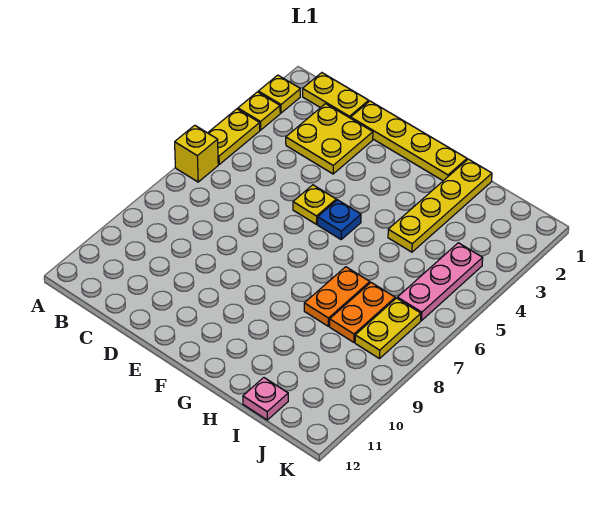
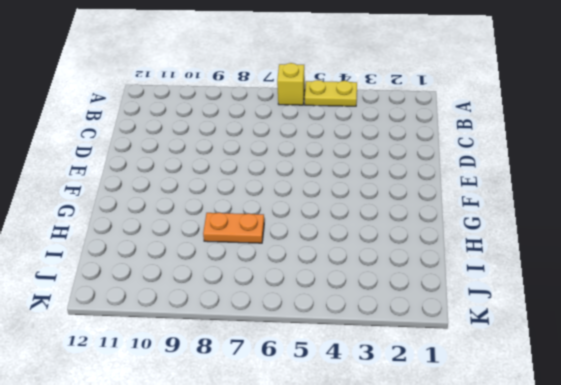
none -> yellow plate A2 level 1
none -> yellow plate A3 level 1
none -> yellow plate B1:C1 level 1

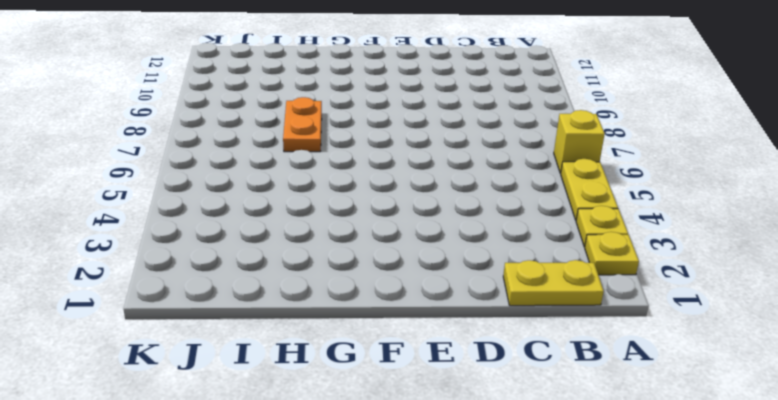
none -> yellow plate C2:D3 level 1
none -> yellow plate D1:G1 level 1
none -> yellow plate E5 level 1

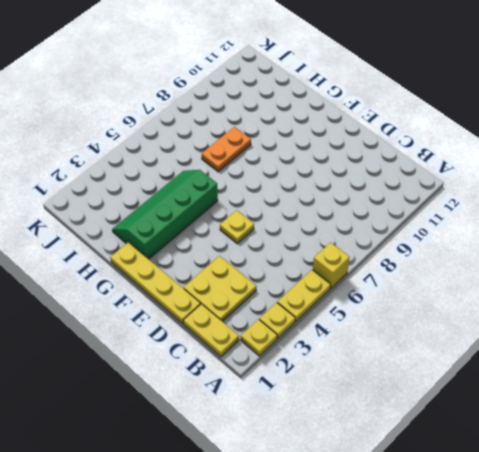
green slope G2:H5 level 1 top G -> yellow plate H1:H4 level 1
none -> blue plate F5 level 1
none -> orange plate I7:I8 level 1
none -> pink plate I12 level 1

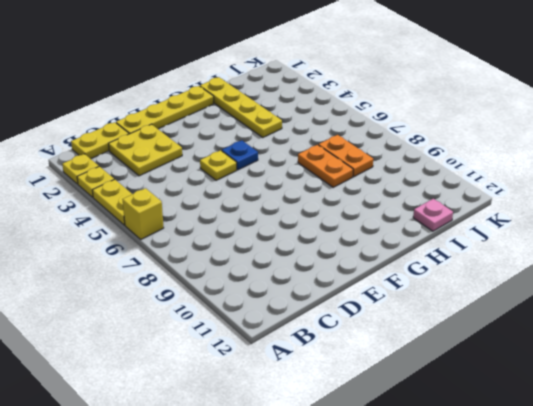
none -> pink plate J4:J6 level 1
none -> yellow plate J7:J8 level 1

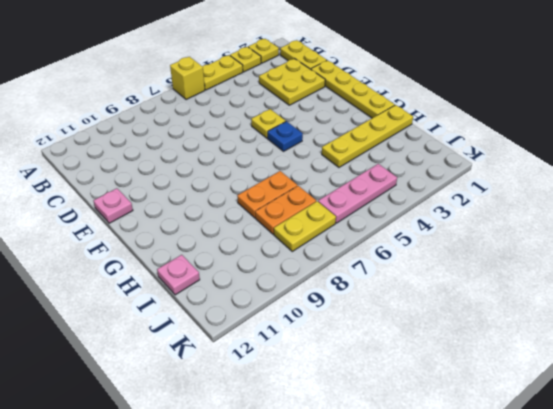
pink plate E12 level 1 -> none

